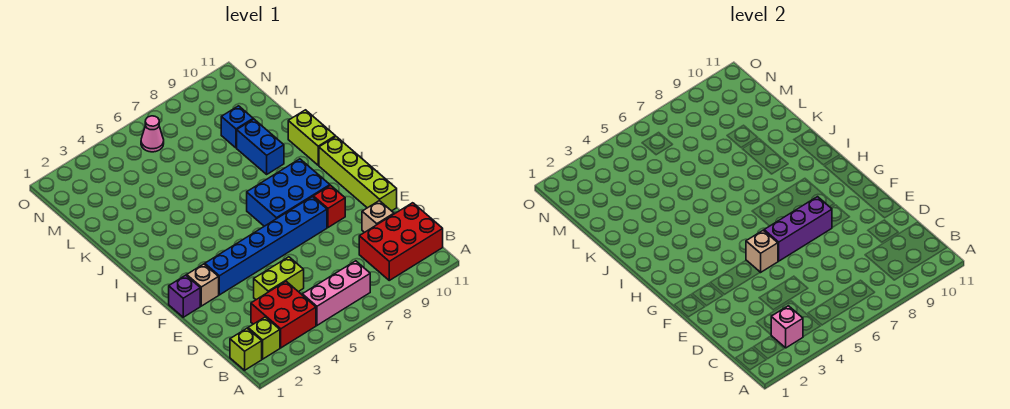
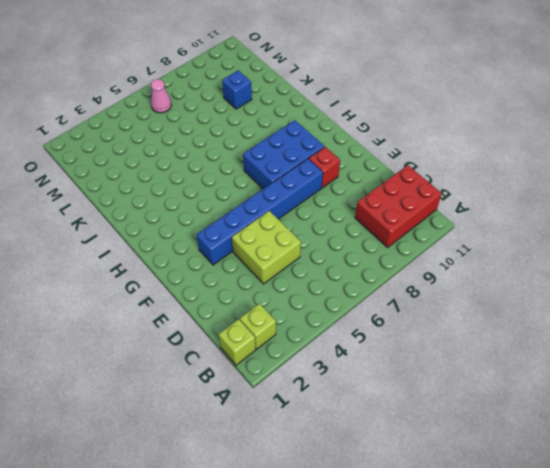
lime brick D4:E5 level 1 -> lime brick D4:D5 level 1
none -> red brick B3:C4 level 1
none -> pink brick B5:B7 level 1
none -> tan brick D10 level 1

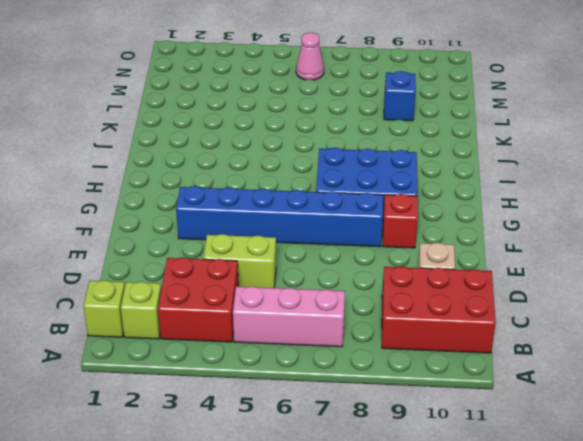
none -> lime brick E11:H11 level 1
none -> purple brick F1 level 1
none -> tan brick F2 level 1

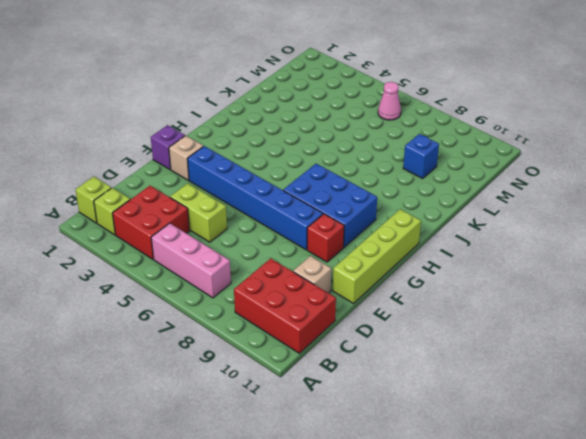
none -> lime brick I11:J11 level 1
none -> blue brick J9:K9 level 1
none -> pink brick B3 level 2

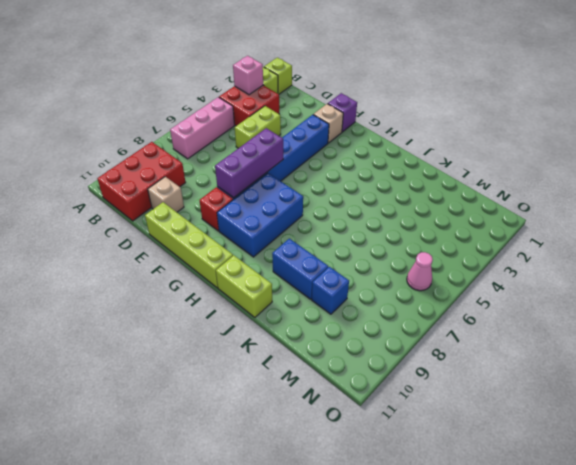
none -> tan brick F5 level 2

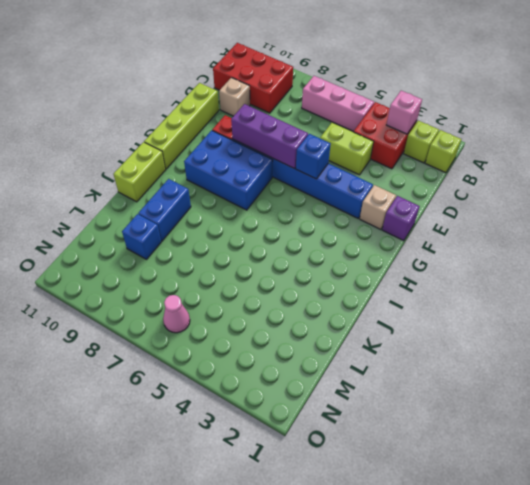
blue brick F5 level 2 -> tan brick F5 level 2

